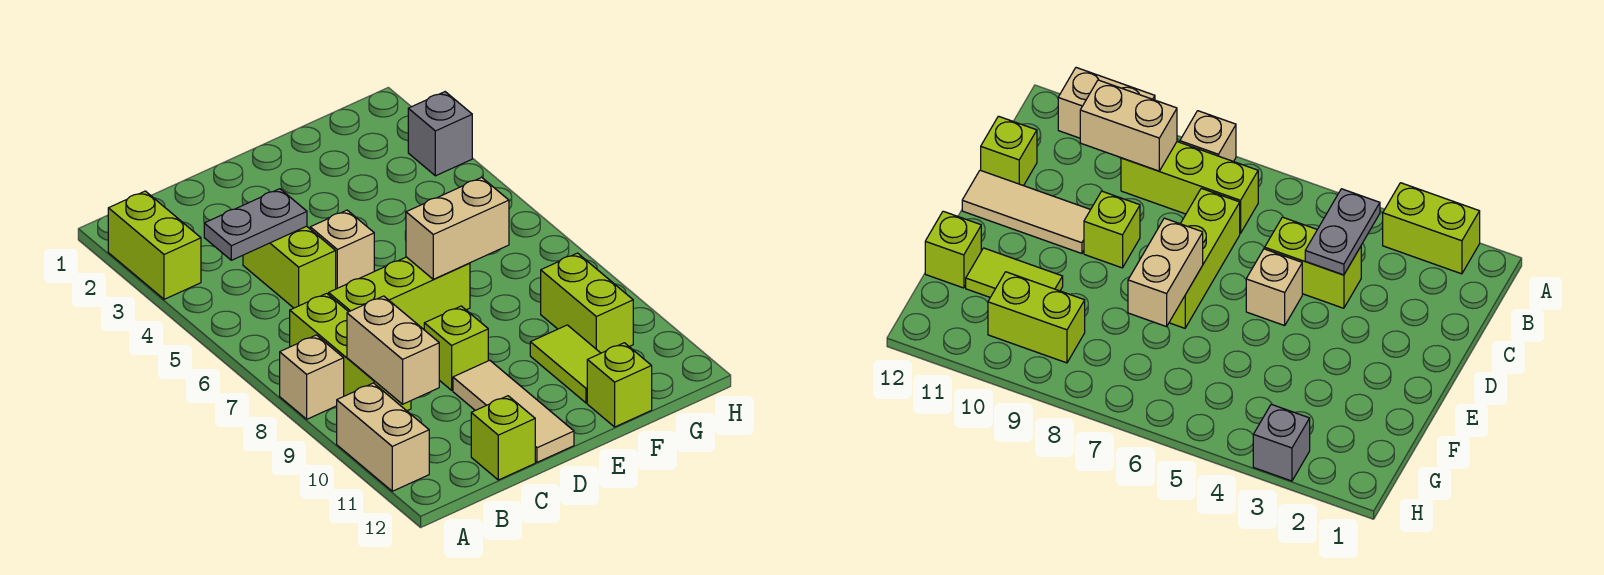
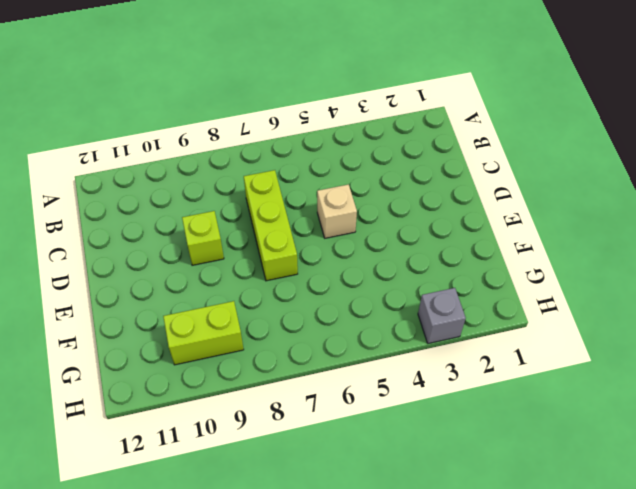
none -> lime brick A2:A3 level 1
none -> tan brick A8 level 1
none -> tan brick A10:A11 level 1

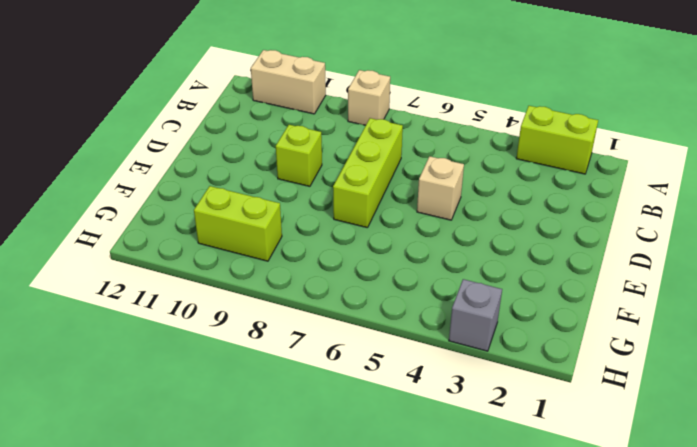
none -> lime brick B7:B9 level 1
none -> lime brick C4:C5 level 1
none -> lime brick C12 level 1

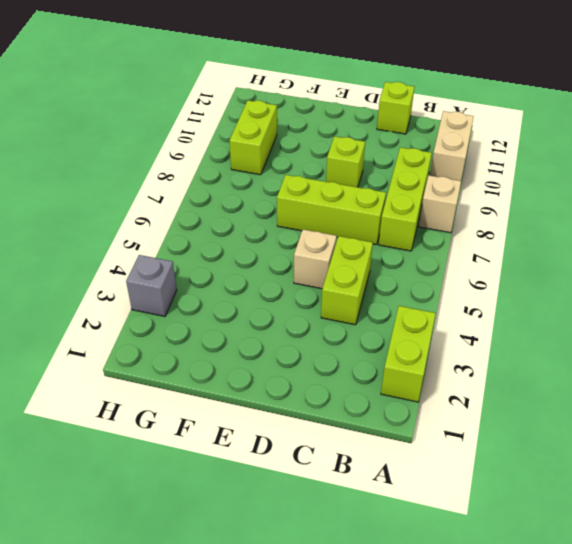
none -> tan tile D10:D12 level 1
none -> lime tile F10:F11 level 1
none -> lime brick F12 level 1

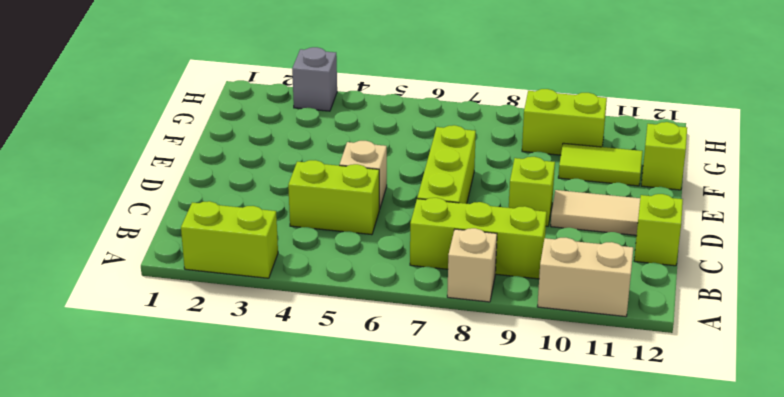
none -> grey plate B4:C4 level 2
none -> tan brick B9:B10 level 2
none -> tan brick E7:F7 level 2

